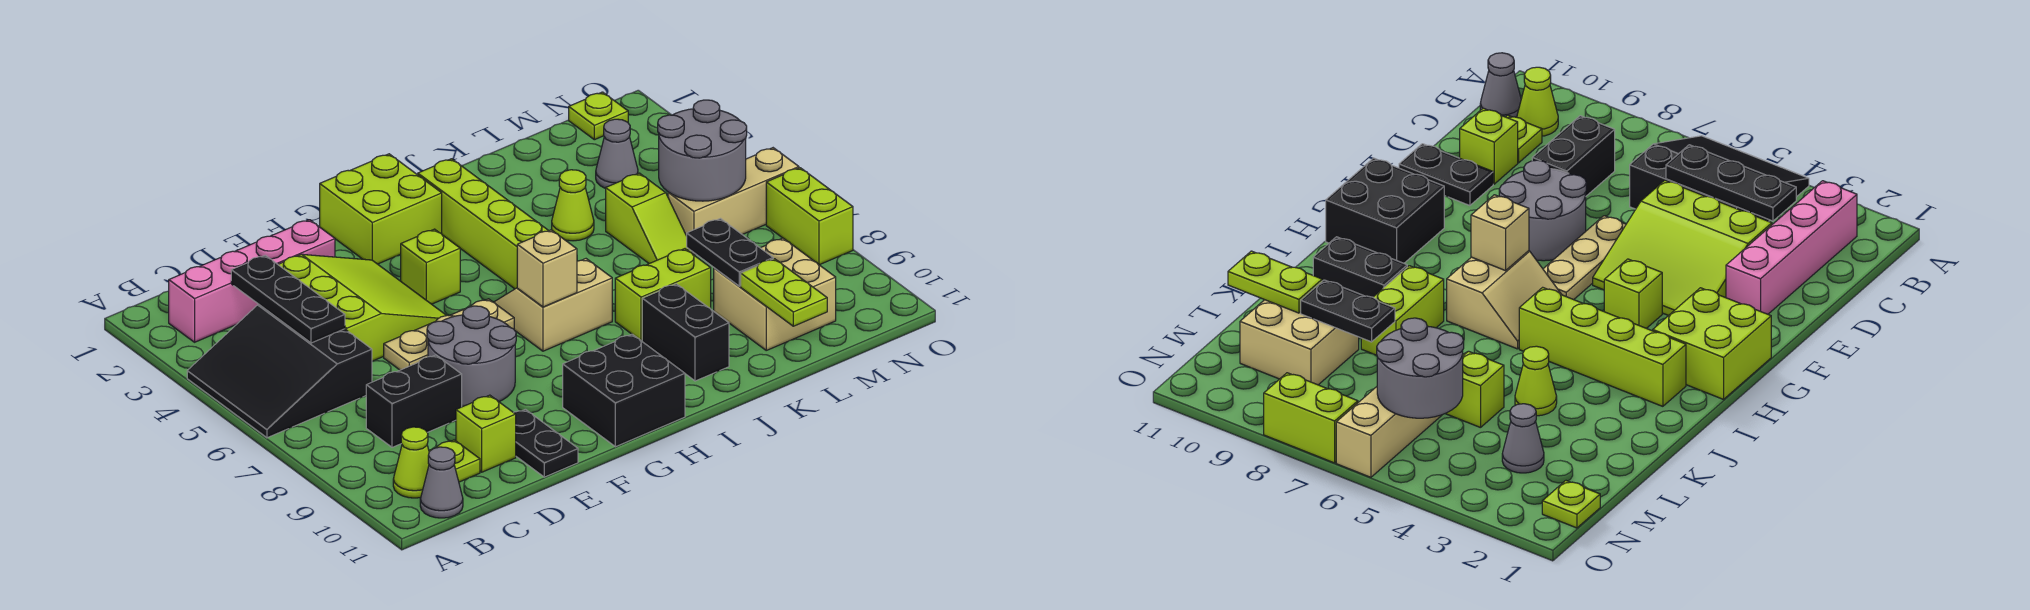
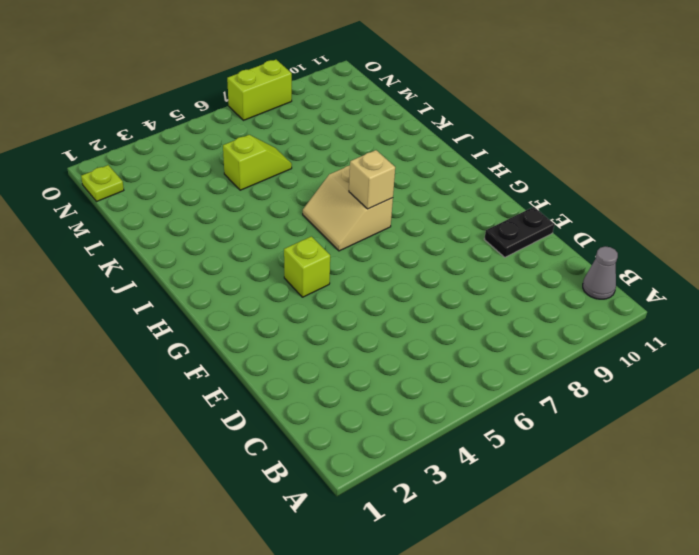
none -> black slope A4:C6 level 1 top C
none -> pink brick B2:E2 level 1
none -> lime cone B10 level 1
none -> black brick C8:D8 level 1

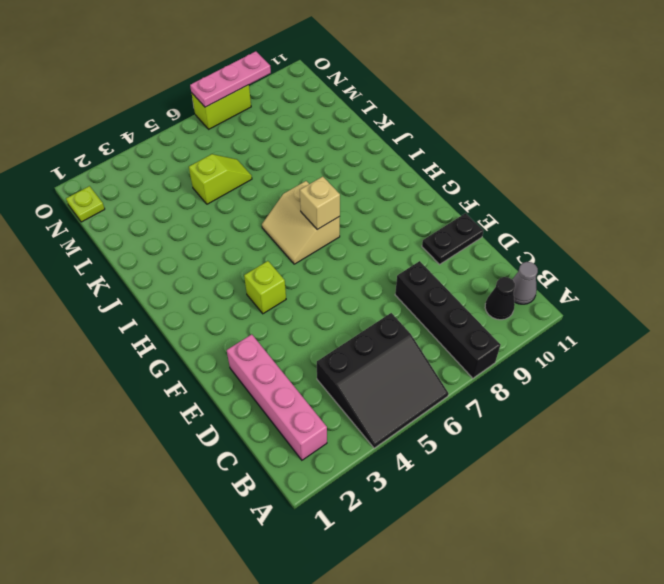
black brick A8:D8 level 1 -> black brick C8:D8 level 1
black cone B10 level 1 -> lime cone B10 level 1
pink plate O7:O9 level 2 -> none
none -> lime plate C10 level 1
none -> lime slope D3:F5 level 1 top D
none -> lime brick D10 level 1
none -> tan plate E6:G6 level 1

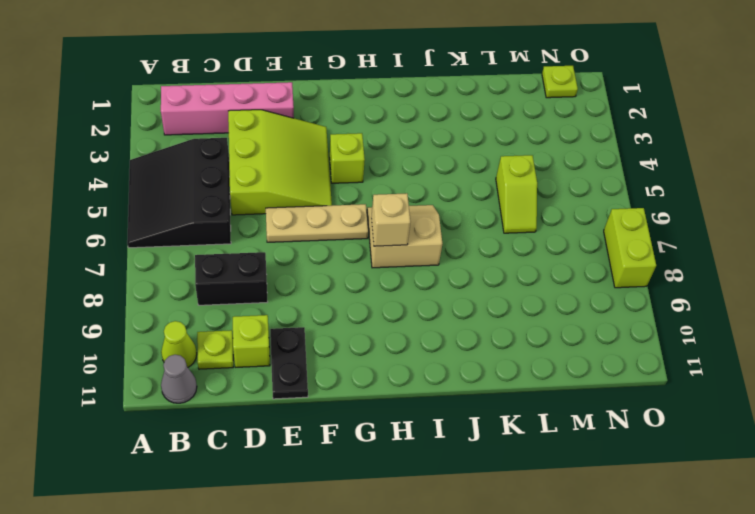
none -> grey round brick E7:F8 level 1
none -> lime brick G1:H2 level 1
none -> black brick G10:H11 level 1
none -> lime brick I2:I5 level 1

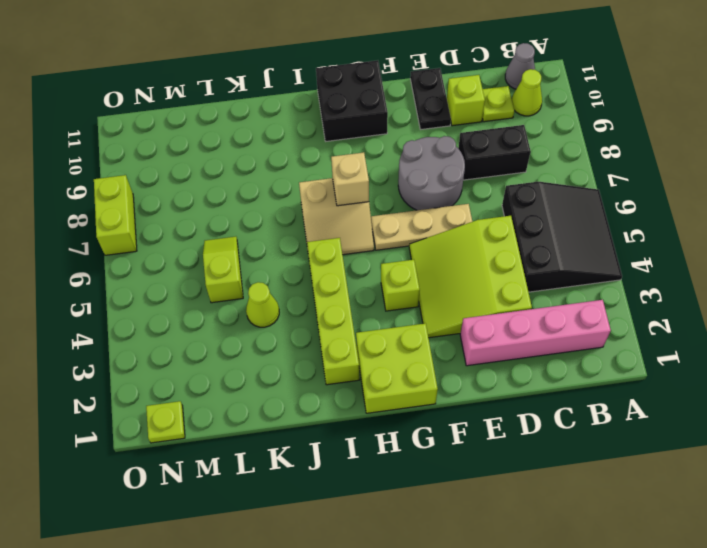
none -> lime brick J8:K8 level 1
none -> black brick J9:J10 level 1
none -> tan brick L9:M10 level 1
none -> grey cone M3 level 1

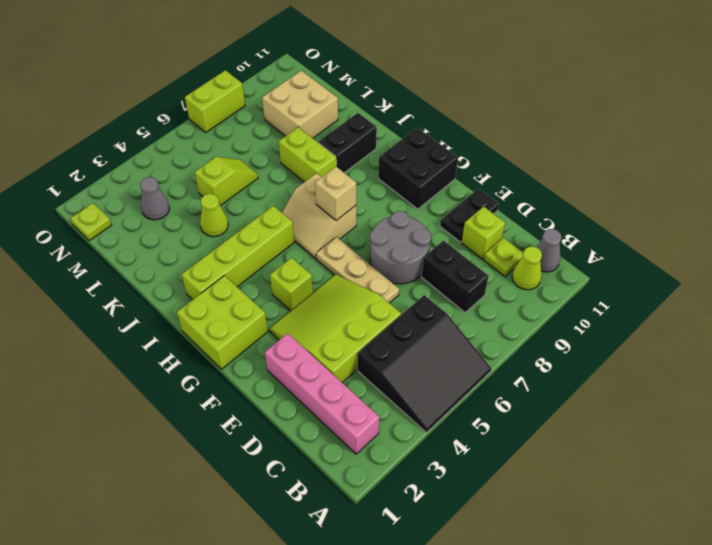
none -> tan brick M6:O6 level 1
none -> black plate C3:C5 level 2
none -> black plate L8:L9 level 2
none -> lime plate L10:L11 level 2

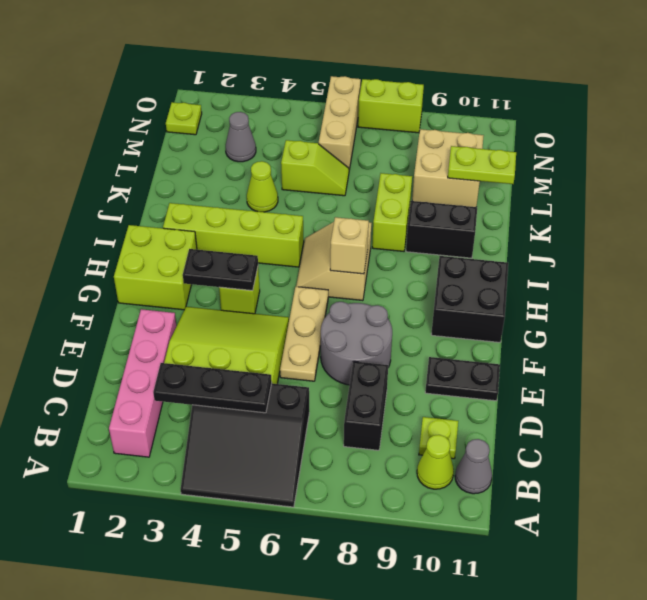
black plate G3:G4 level 2 -> black plate L8:L9 level 2
none -> lime brick D10 level 1
none -> grey round brick M5:N6 level 2

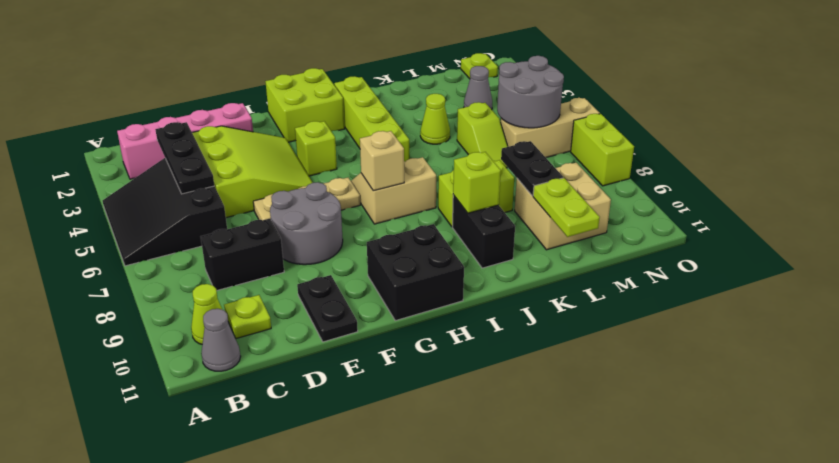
lime brick J9 level 2 -> lime brick D10 level 1

